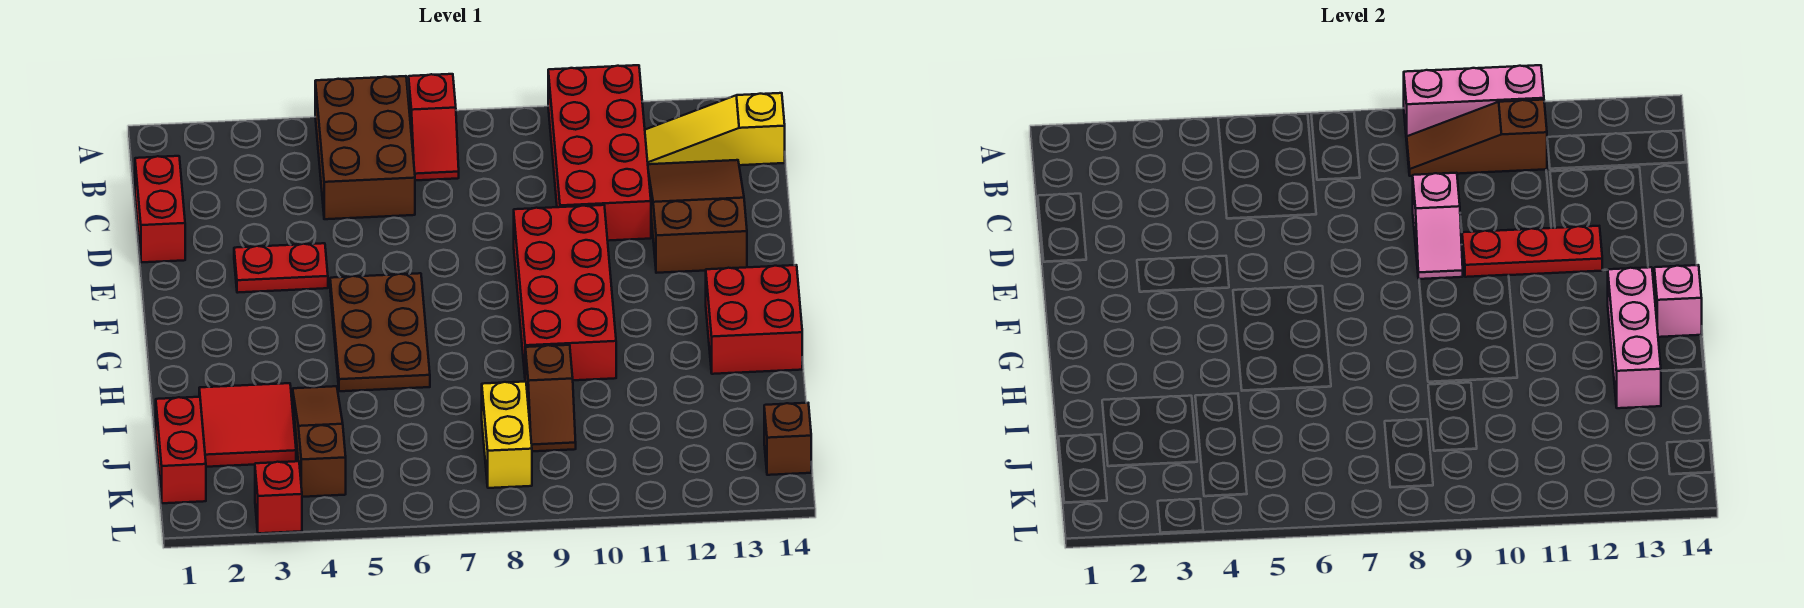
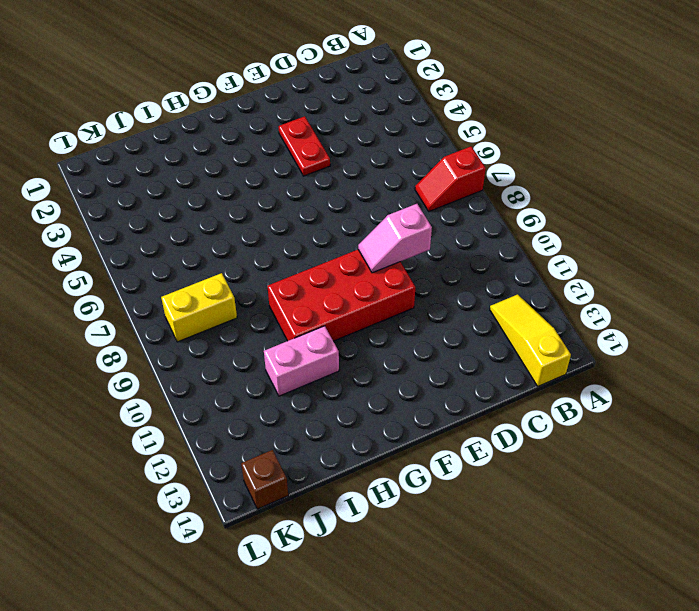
pink brick H11:I11 level 1 -> none
none -> brown brick A5:C6 level 1
none -> red brick A10:D11 level 1
none -> red brick C1:D1 level 1

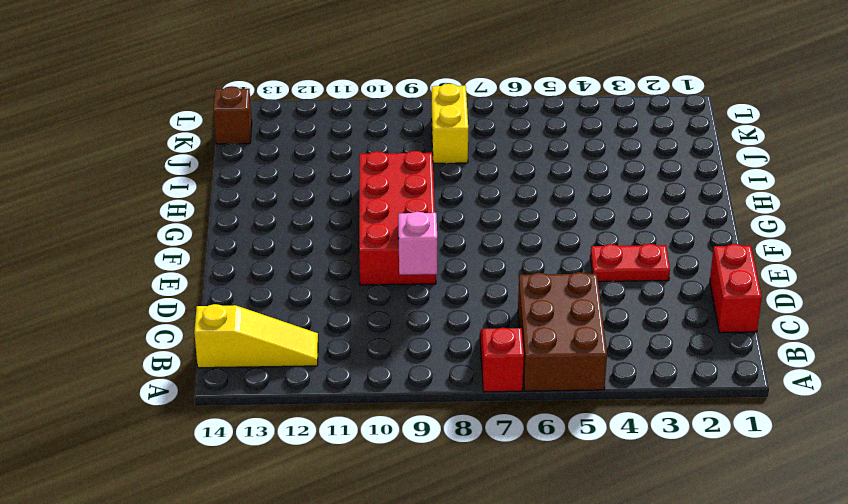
none -> red brick A10:D11 level 1
none -> brown slope C12:E13 level 1 top E
none -> brown plate F5:H6 level 1

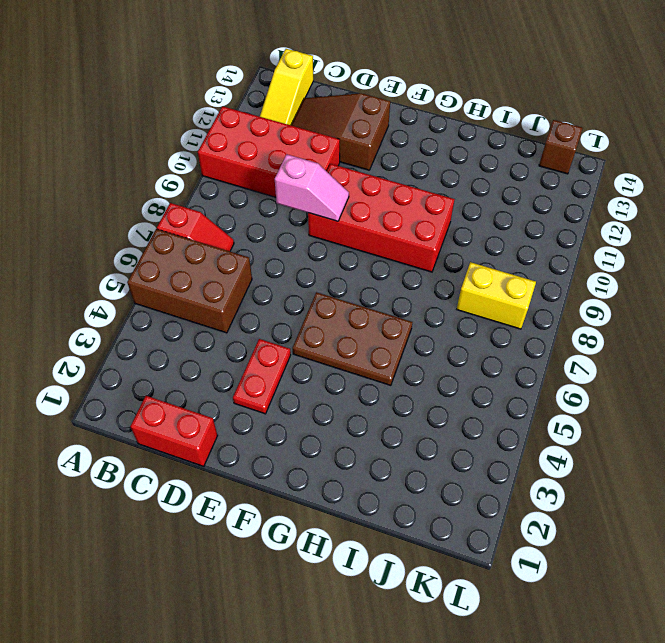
none -> red brick G13:H14 level 1
none -> red tile I2:J3 level 1
none -> brown slope I4:K4 level 1 top K

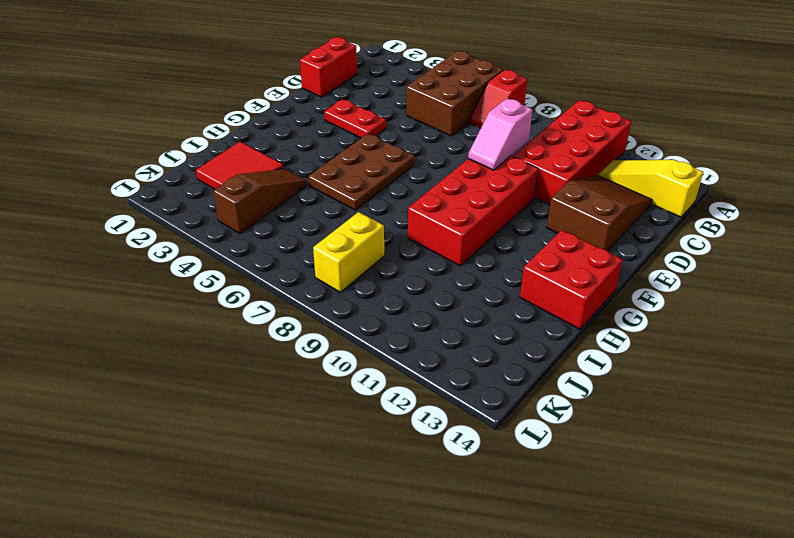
none -> brown slope I9:J9 level 1 top I
none -> red brick J1:K1 level 1
none -> brown brick K14 level 1

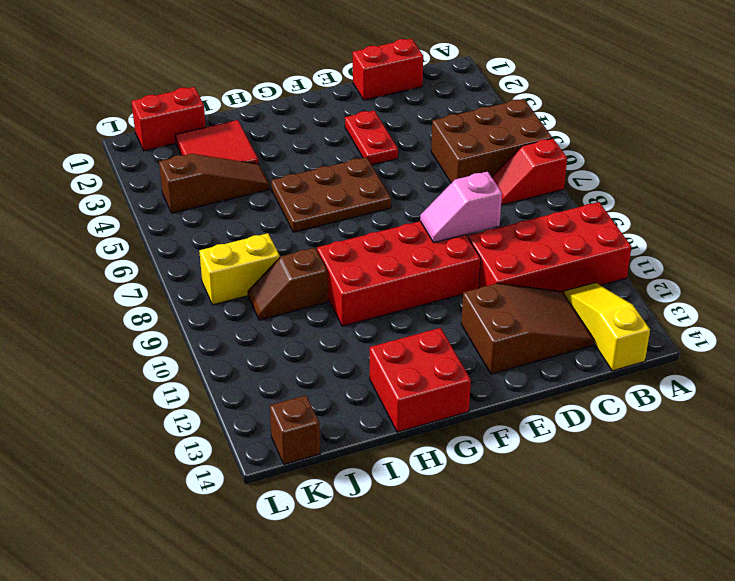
none -> red brick L3 level 1
none -> pink brick A9:A11 level 2
none -> brown slope B9:B11 level 2 top 11

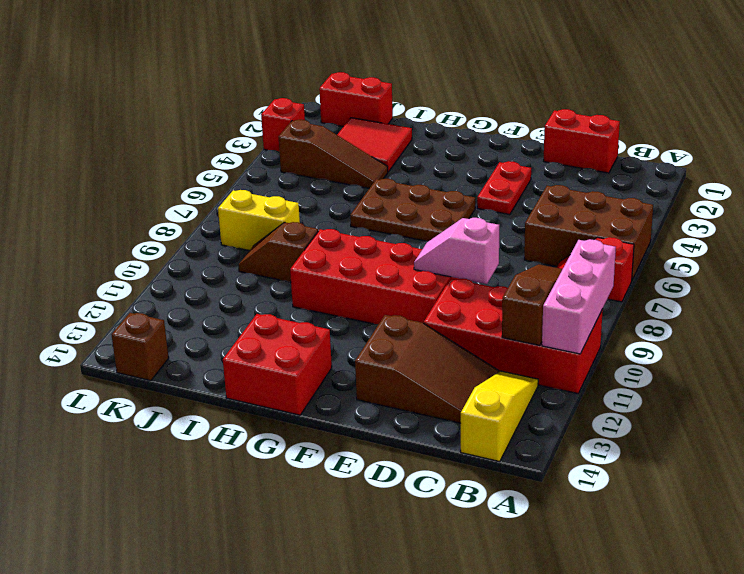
none -> red plate E10:E12 level 2
none -> pink brick G13:I13 level 2
none -> pink brick G14 level 2

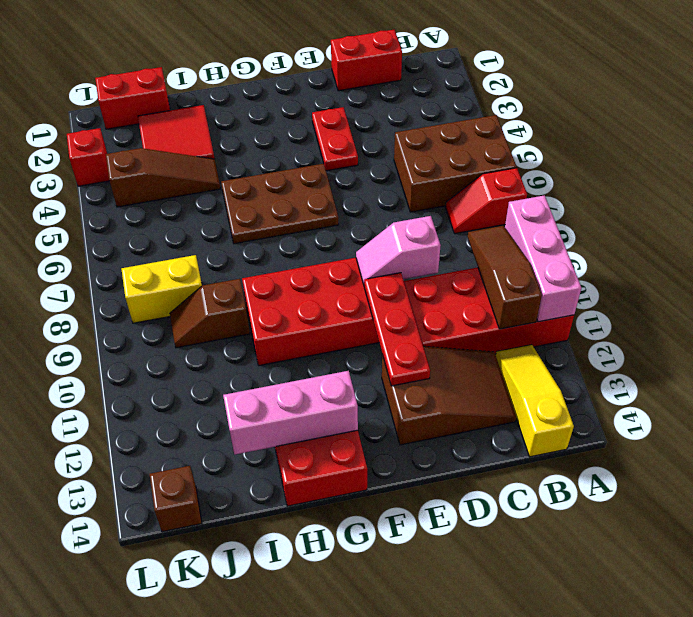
none -> pink brick G14 level 2

